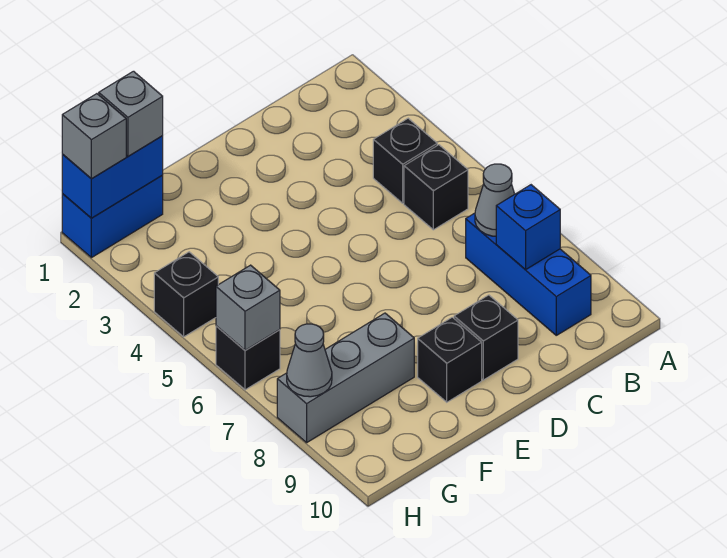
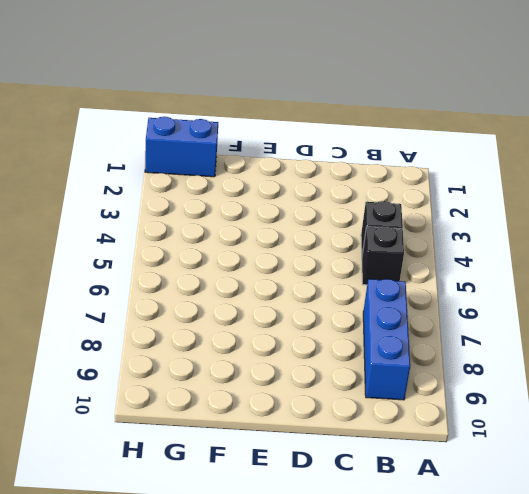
none -> black brick D9 level 1
none -> black brick E9 level 1
none -> grey brick F8:H8 level 1

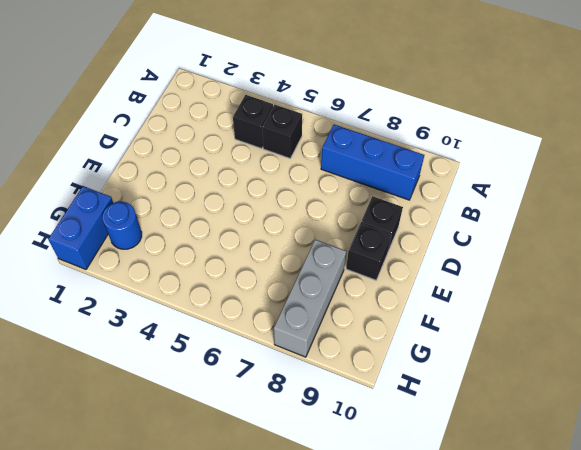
blue round brick G2 level 1 -> none
none -> black brick H4 level 1
none -> black brick H6 level 1
none -> grey cone B7 level 2

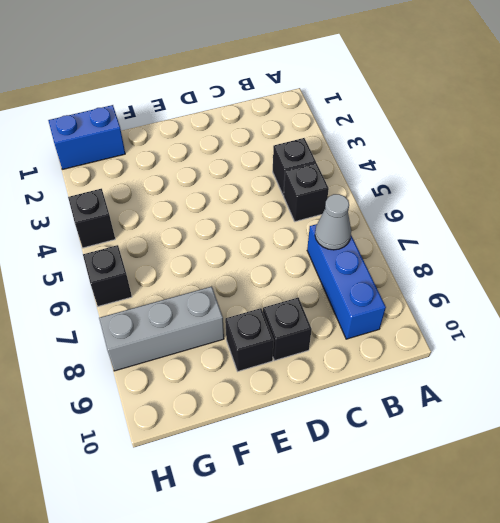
none -> blue brick B8 level 2
none -> blue brick G1:H1 level 2
none -> grey brick H6 level 2

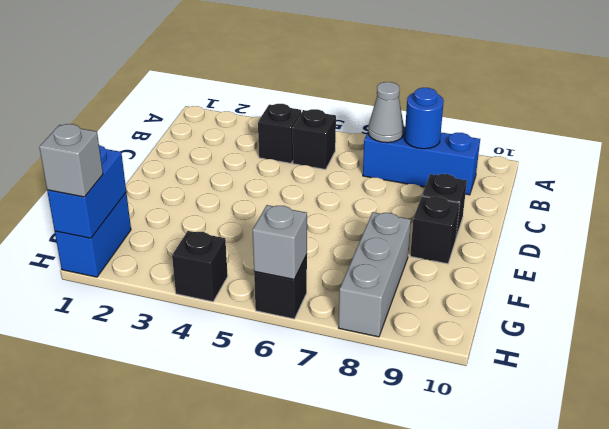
blue round brick B8 level 2 -> blue brick B8 level 2
none -> grey cone H8 level 2
none -> grey brick G1 level 3

